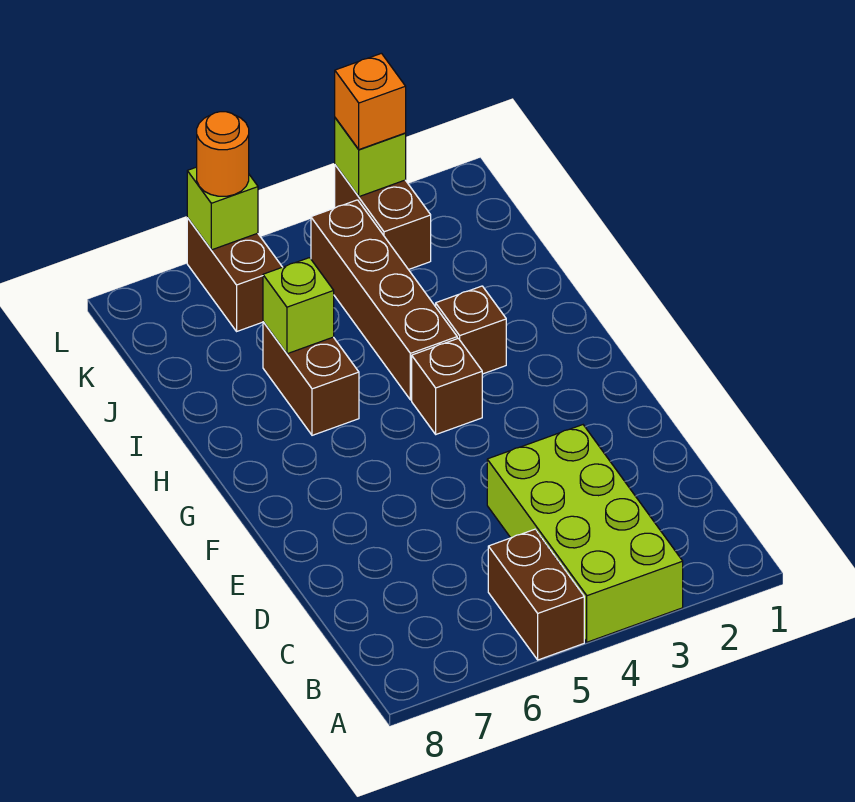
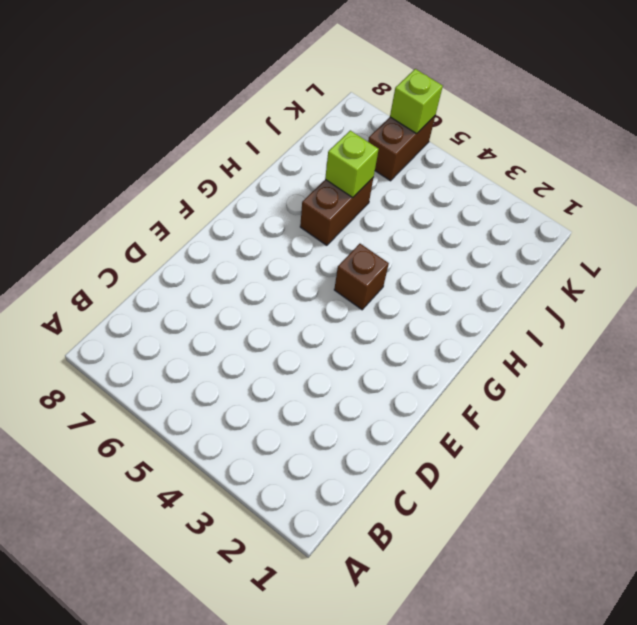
none -> lime brick A3:D4 level 1
none -> brown brick A5:B5 level 1
none -> brown brick H3 level 1

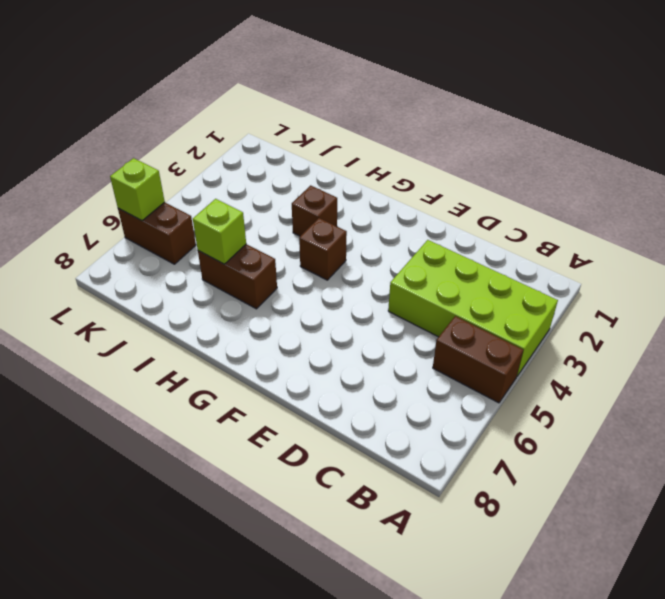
none -> brown brick H4:K4 level 1
none -> brown brick K3:L3 level 1
none -> lime brick L3 level 2

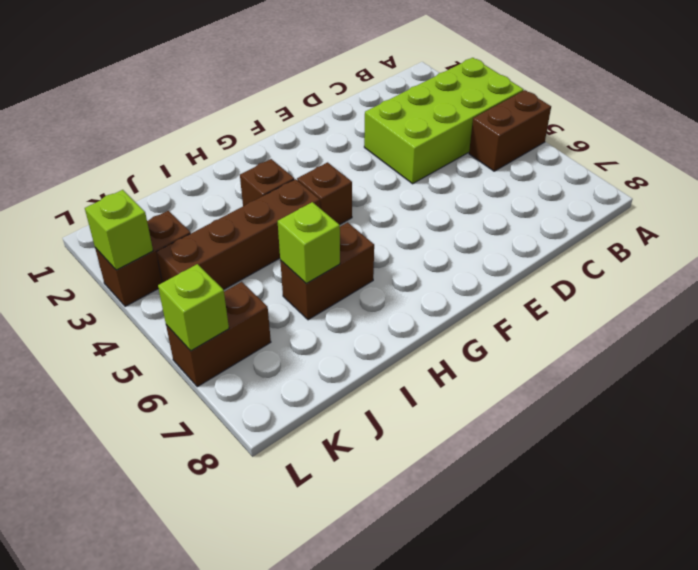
none -> orange brick L3 level 3
none -> orange round brick L6 level 3

